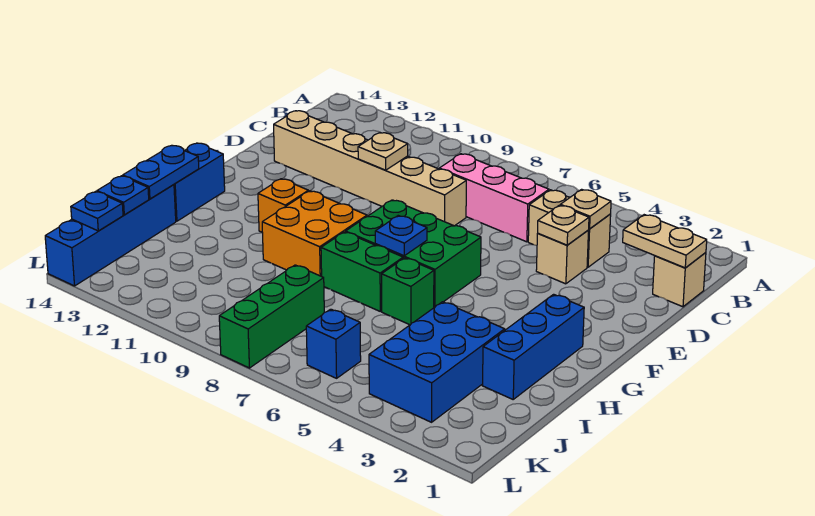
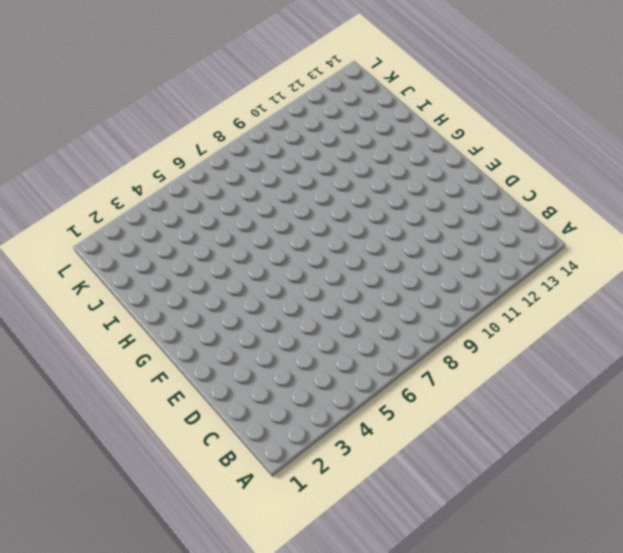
none -> tan brick C1 level 1
none -> tan brick C4:C5 level 1
none -> pink brick C6:C8 level 1

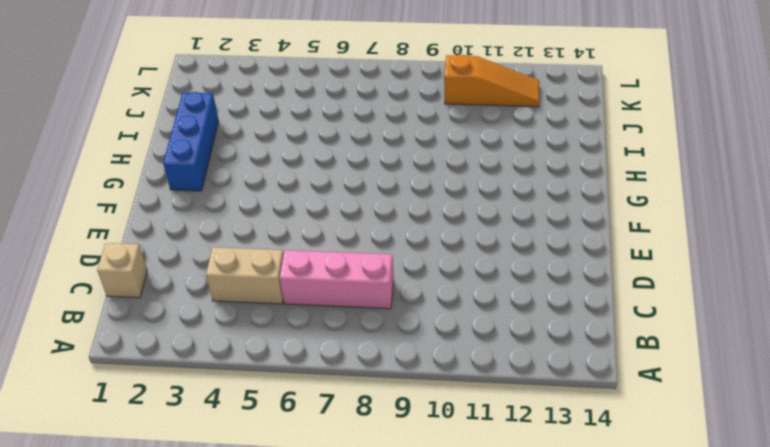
orange slope K10:K12 level 1 top 10 -> none
none -> tan brick D4 level 1
none -> tan brick D8:D13 level 1
none -> green brick F6:G8 level 1

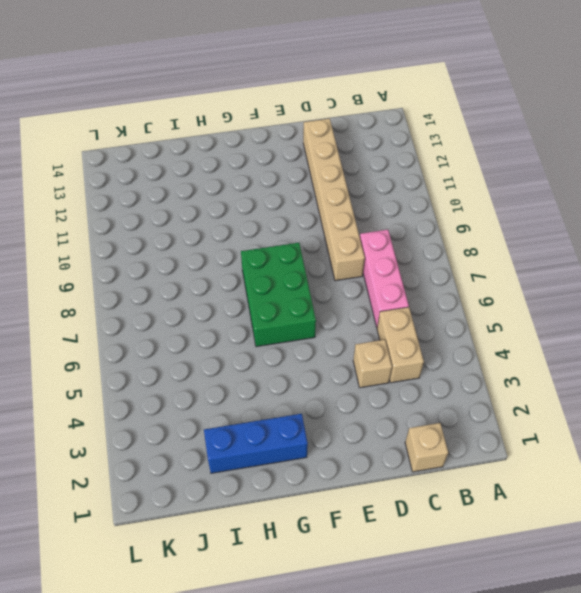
none -> orange brick G9:H10 level 1
none -> orange brick G11 level 1
none -> blue brick G14:H14 level 1

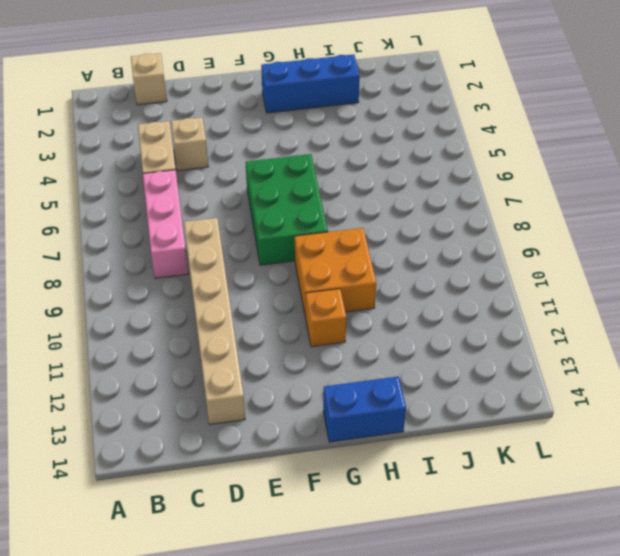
none -> green brick H6 level 1
none -> green brick H7:H8 level 1
none -> blue brick I3:K4 level 1

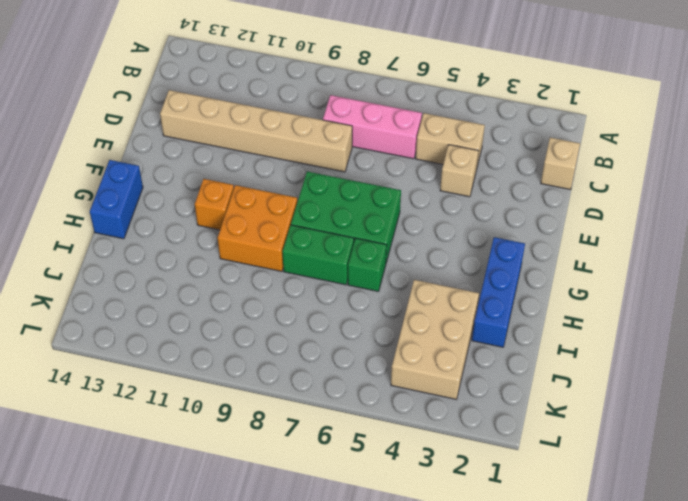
tan brick I3:K4 level 1 -> blue brick I3:K4 level 1
none -> blue brick I14:L14 level 1
none -> green brick J8:L8 level 1
none -> blue brick K6 level 1

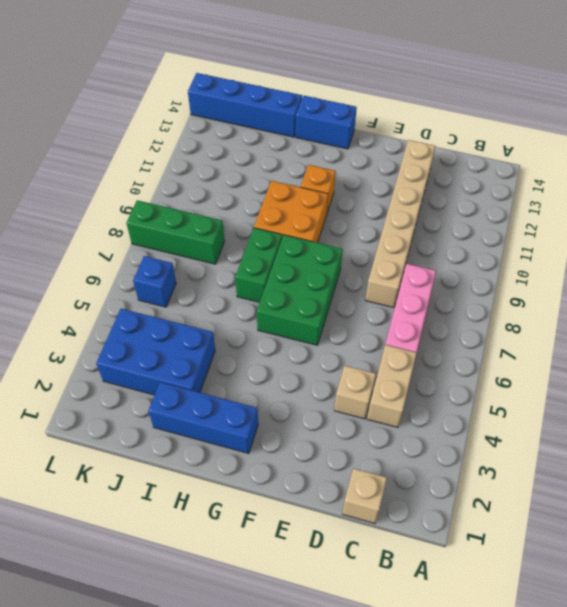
none -> green brick H6 level 1
none -> tan plate C1:C2 level 2
none -> tan plate C4 level 2

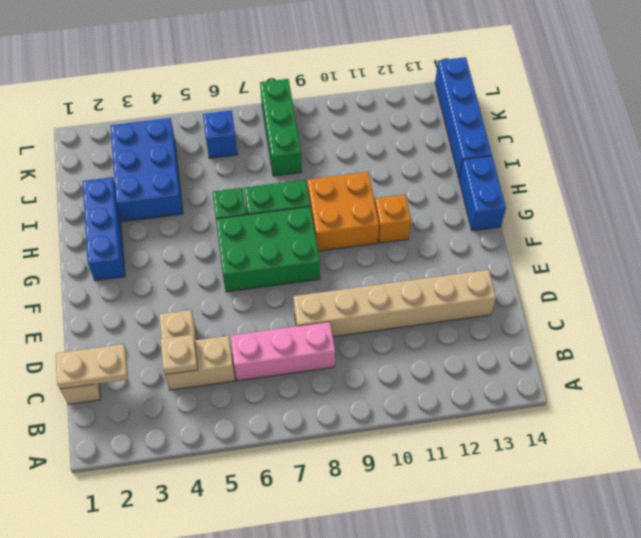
none -> tan plate D4 level 2
none -> tan plate D10 level 2
none -> blue plate G7 level 2

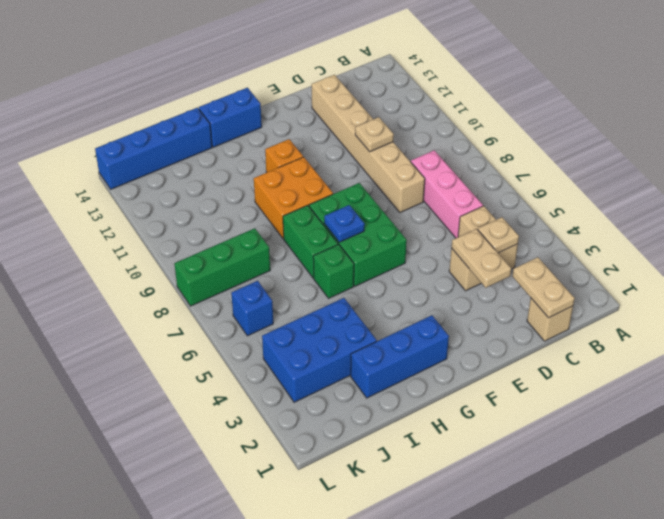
tan plate D3:D4 level 2 -> tan plate D4 level 2
none -> blue plate H14:I14 level 2
none -> blue plate J14 level 2
none -> blue plate K14 level 2

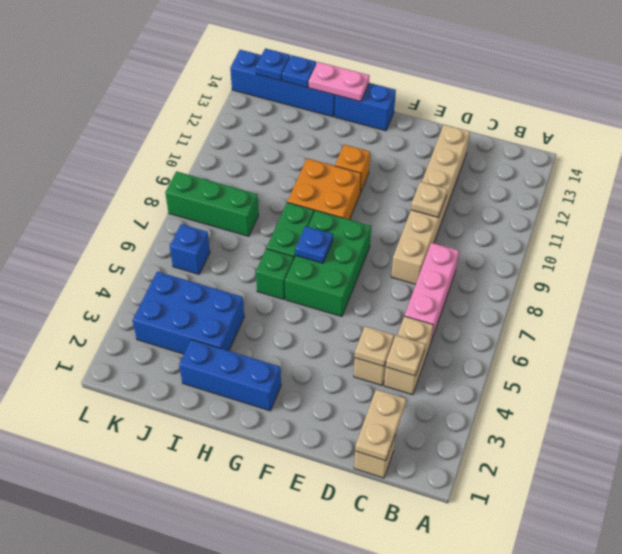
pink plate H14:I14 level 2 -> blue plate H14:I14 level 2

